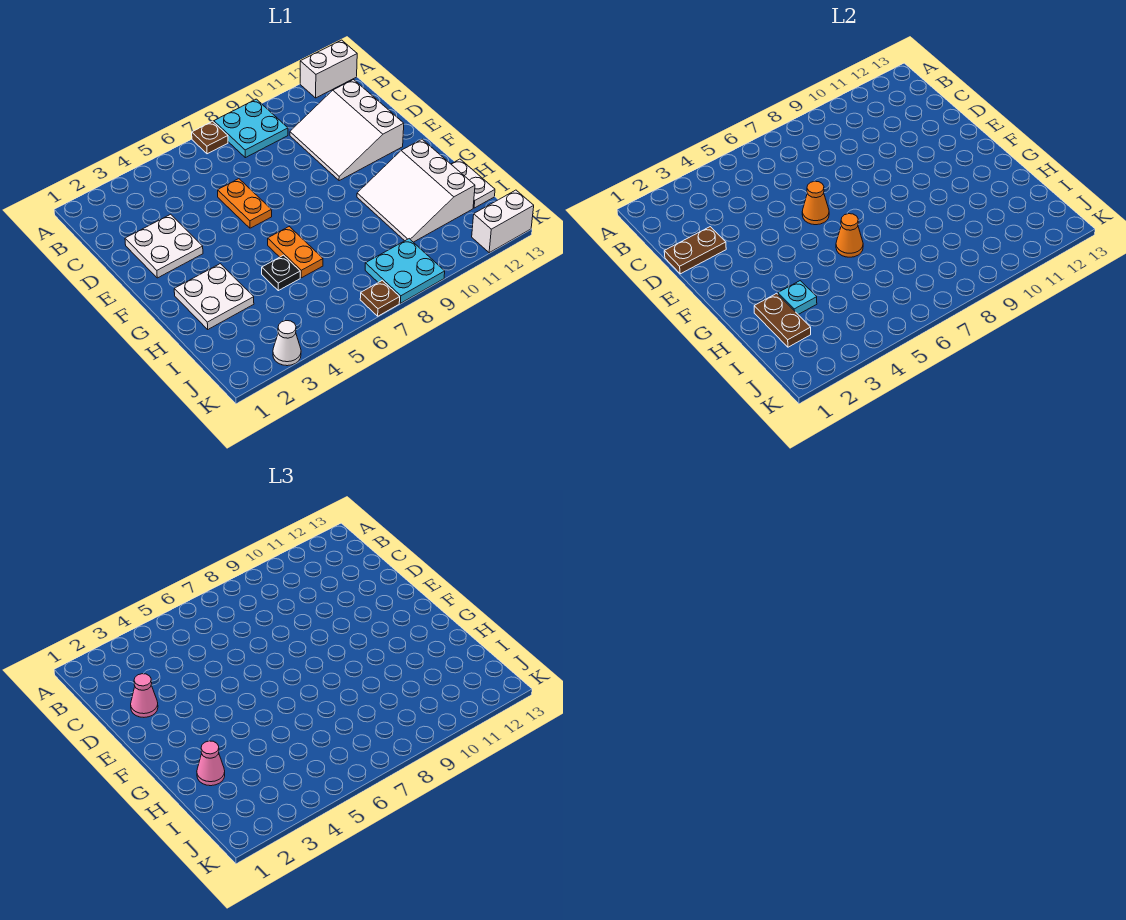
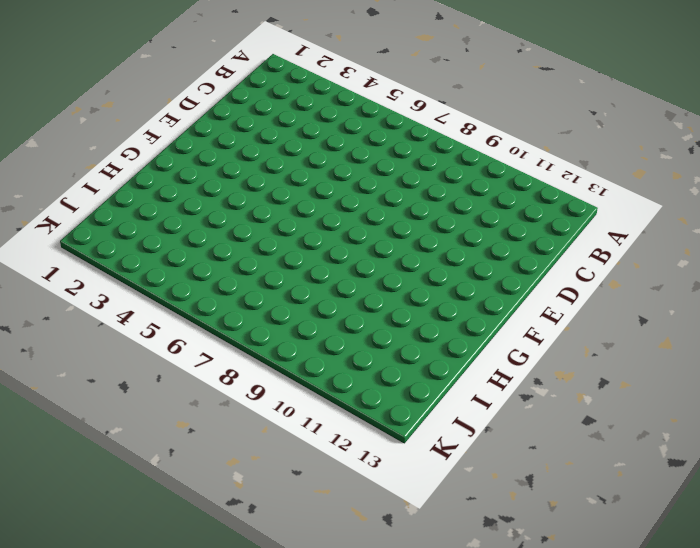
none -> brown plate A7 level 1
none -> cyan plate A8:B9 level 1
none -> white brick A12:A13 level 1

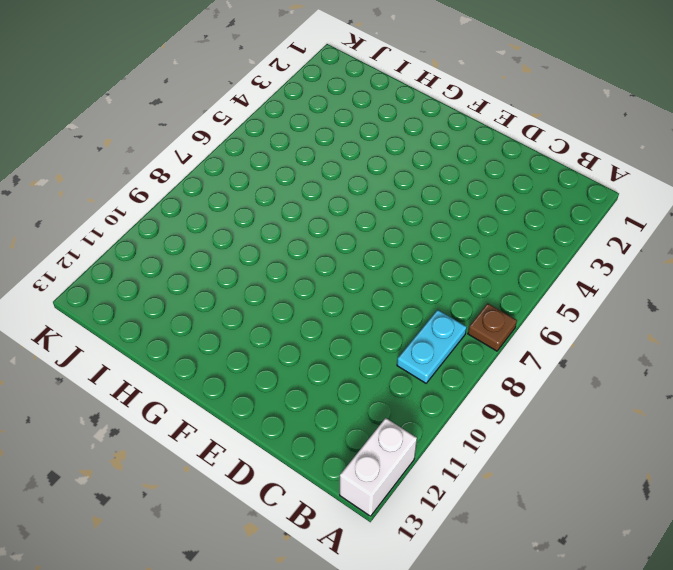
cyan plate B8:B9 level 1 -> cyan plate A8:B9 level 1
none -> white slope C10:E12 level 1 top 12
none -> white plate D2:E3 level 1
none -> orange plate D6:E6 level 1

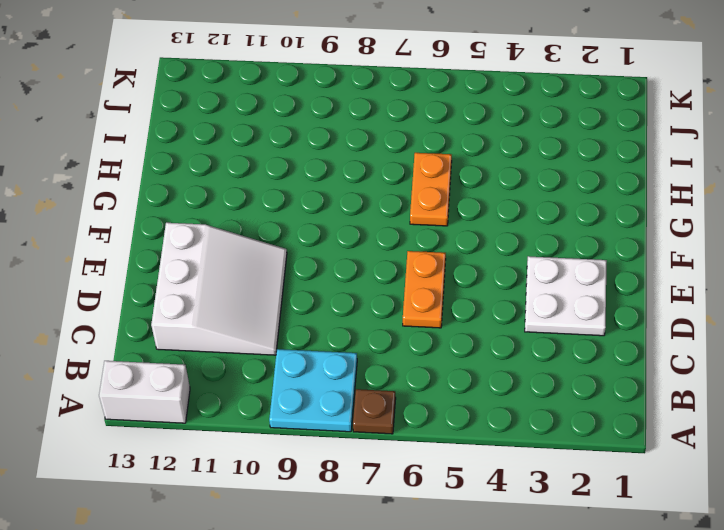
none -> white plate G2:H3 level 1
none -> white slope G10:I12 level 1 top 12
none -> black plate H5 level 1

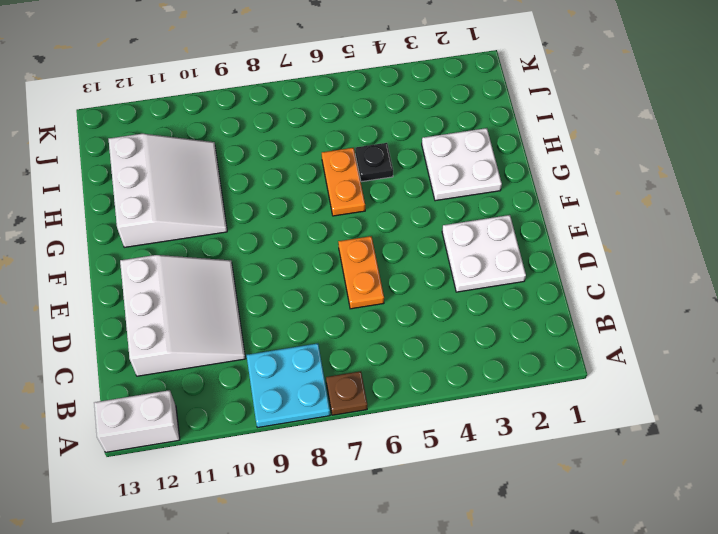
none -> white plate H13:I13 level 1
none -> cyan plate J8:K9 level 1
none -> white cone K3 level 1

